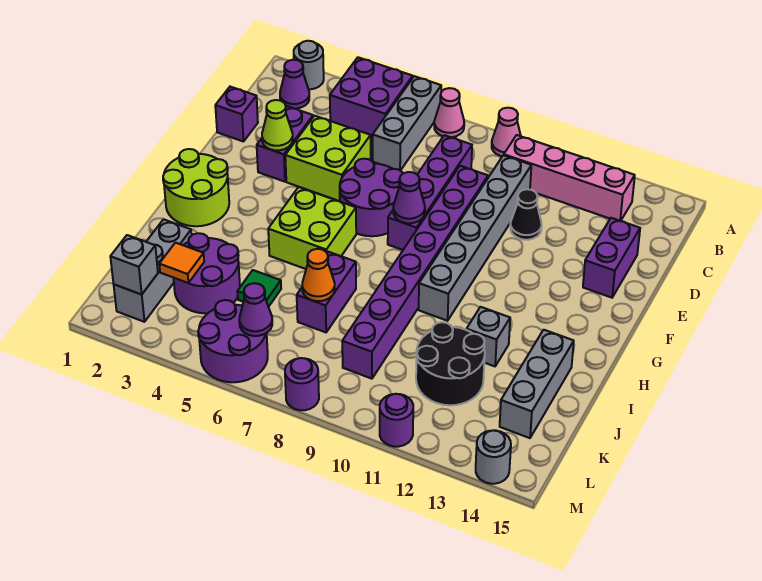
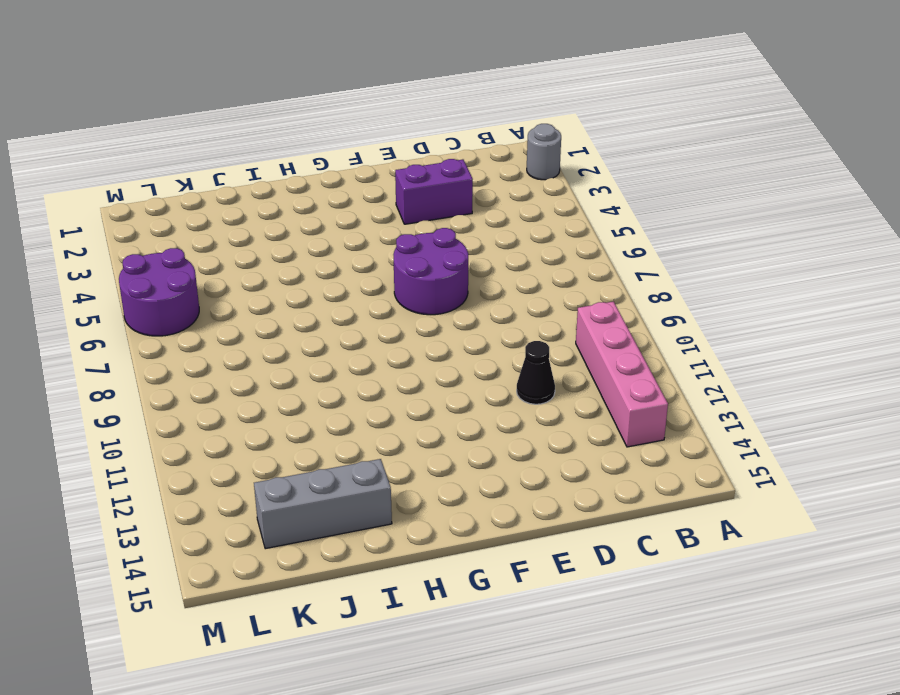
none -> purple brick A4:B5 level 1
none -> grey brick A6:C6 level 1
none -> pink cone A7 level 1
none -> pink cone A9 level 1

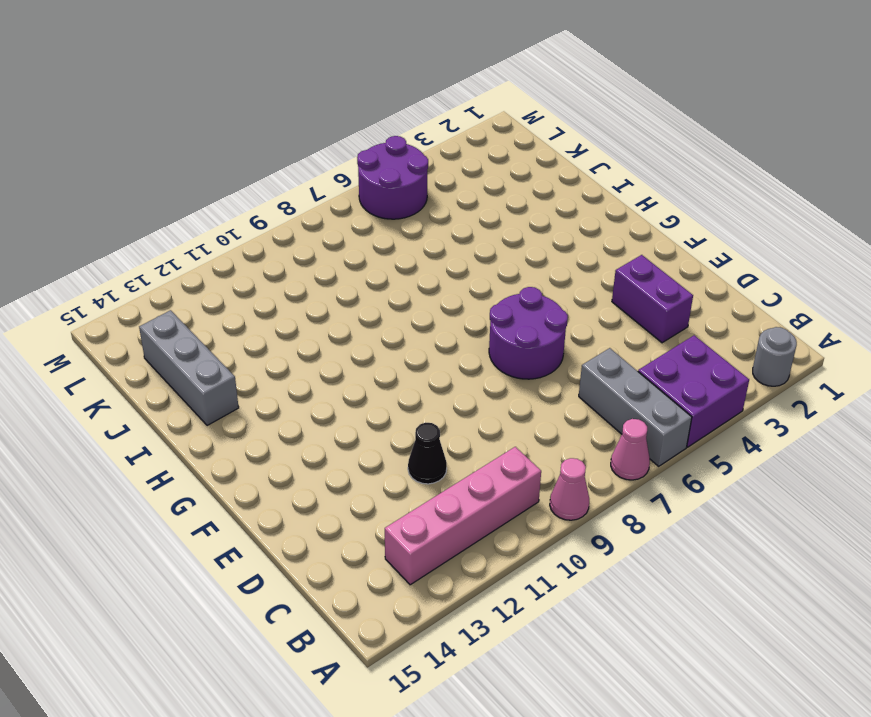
none -> purple cone B2 level 1
none -> purple brick C8:F8 level 1
none -> grey brick C10:H10 level 1
none -> purple brick D1 level 1

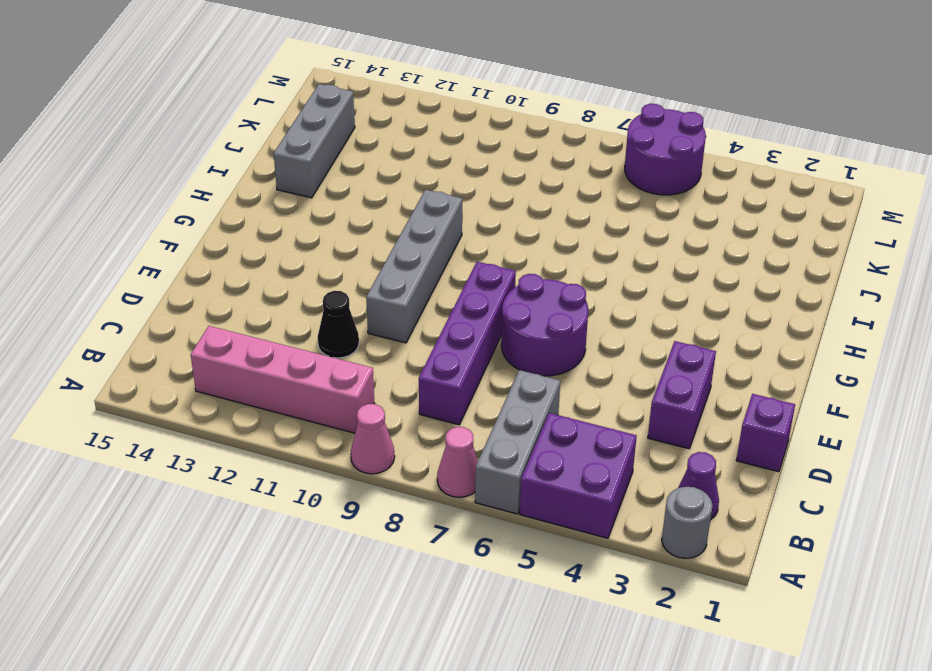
grey brick E10:H10 level 1 -> grey brick C10:H10 level 1
none -> lime brick D4:E5 level 1
none -> purple brick D9:K9 level 1
none -> purple brick D14:E14 level 1
none -> lime round brick G1:H2 level 1

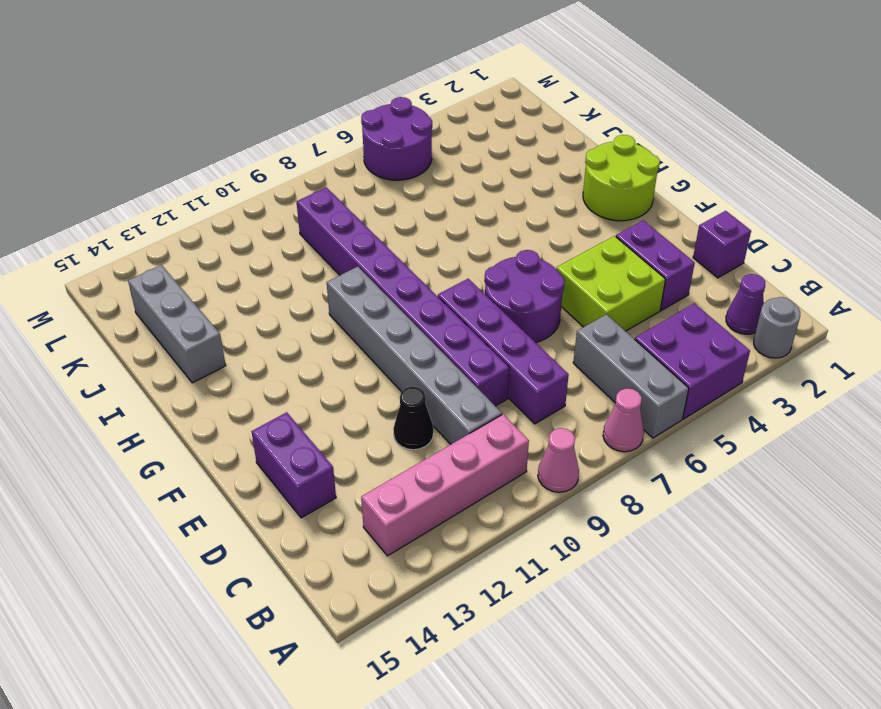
none -> lime brick G5:H6 level 1
none -> purple brick I7:J7 level 1
none -> grey brick I12 level 1
none -> grey brick J2:L2 level 1

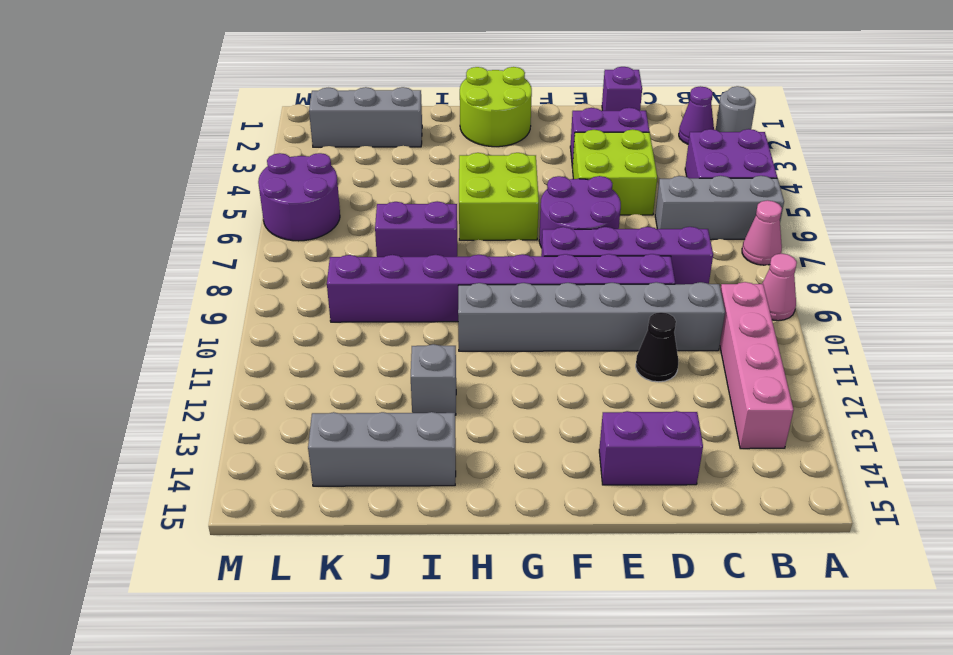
none -> purple round brick J3:K4 level 1
none -> green tile J5 level 1
none -> black round brick J11:K12 level 1
none -> purple round brick M8 level 1

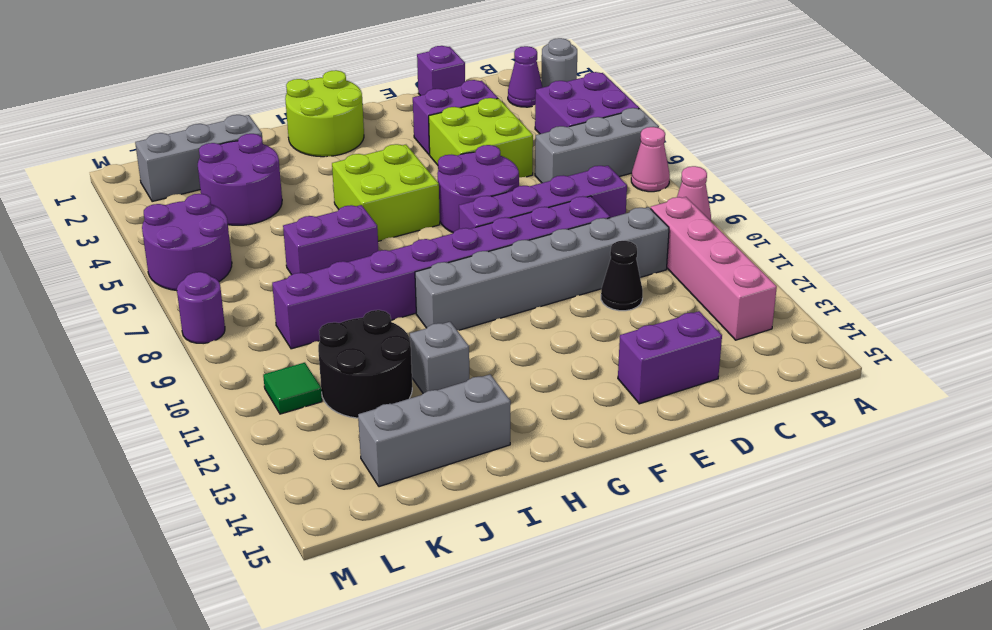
green tile L11 level 1 -> green tile J5 level 1
none -> purple round brick M11 level 1
none -> grey round brick M14 level 1
none -> lime cone E3 level 2
none -> purple cone F8 level 2

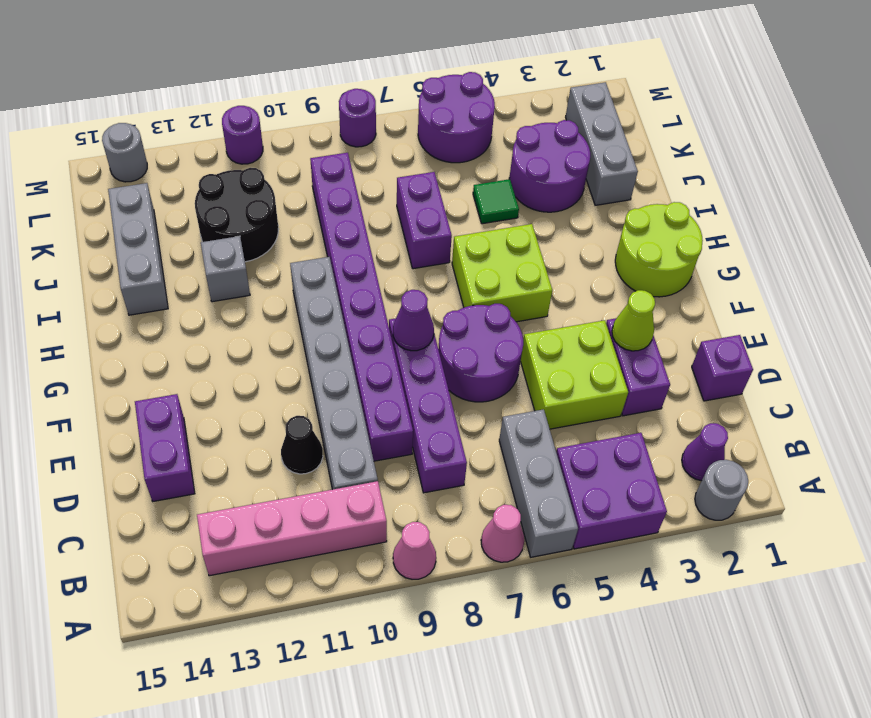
none -> orange cone J7 level 2
none -> orange tile K3 level 2
none -> grey brick L2 level 2
none -> purple cone L6 level 2

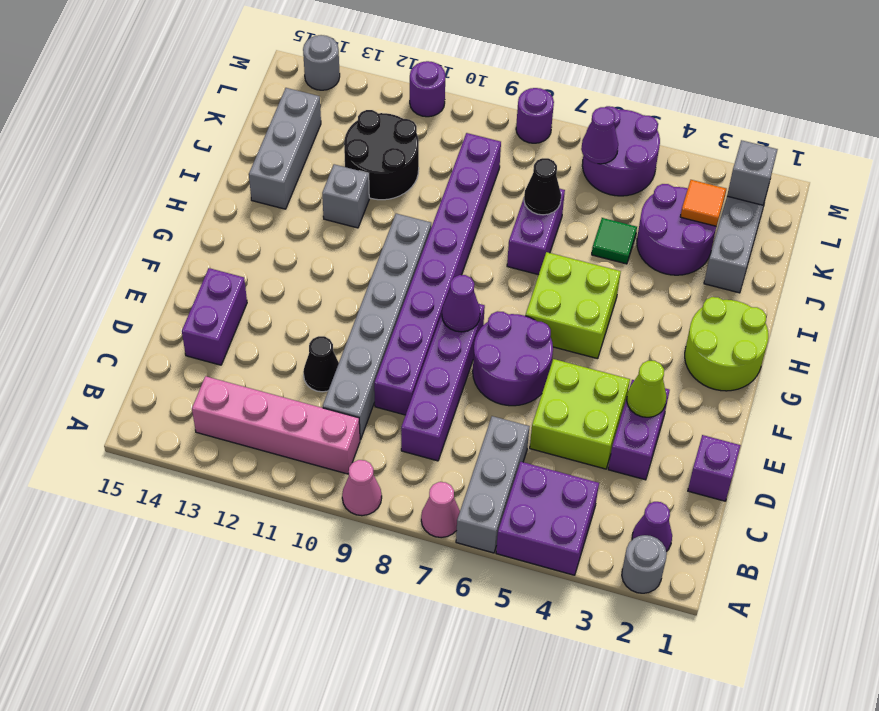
black cone J7 level 2 -> orange cone J7 level 2

